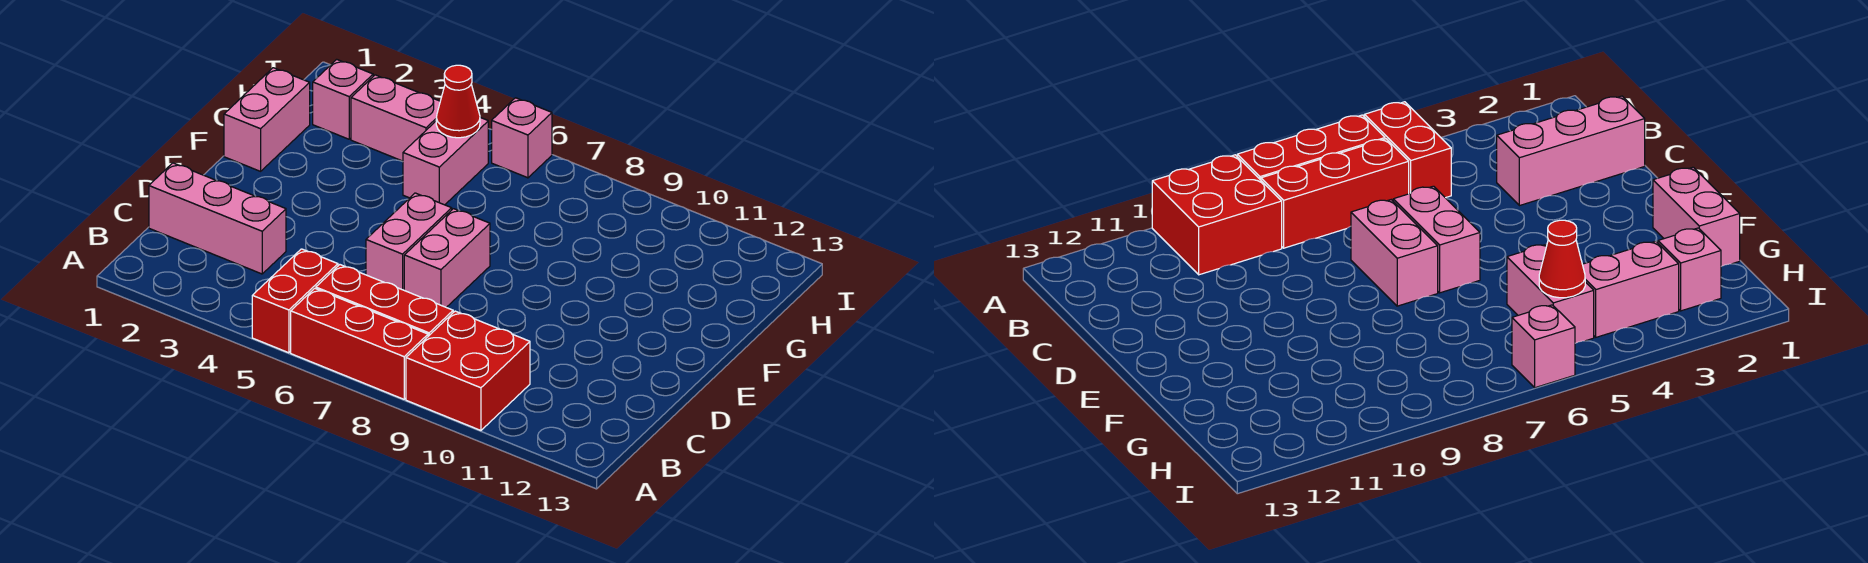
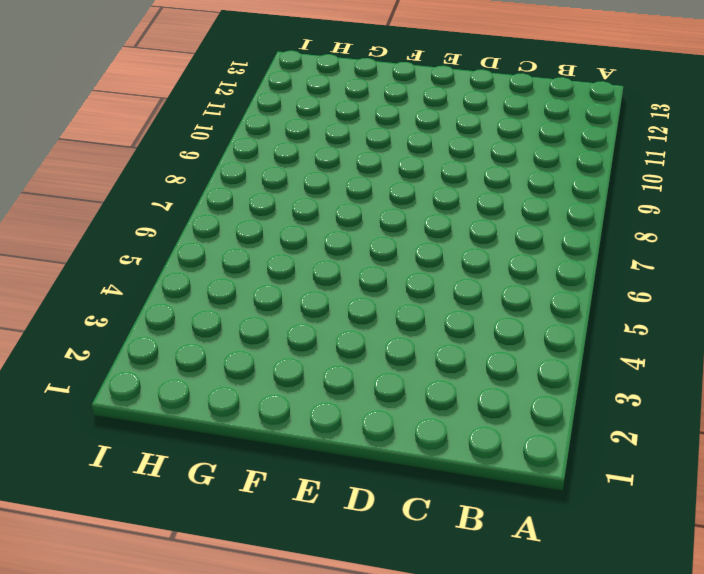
none -> red brick A5:B5 level 1
none -> red brick A6:A8 level 1
none -> red brick A9:B10 level 1

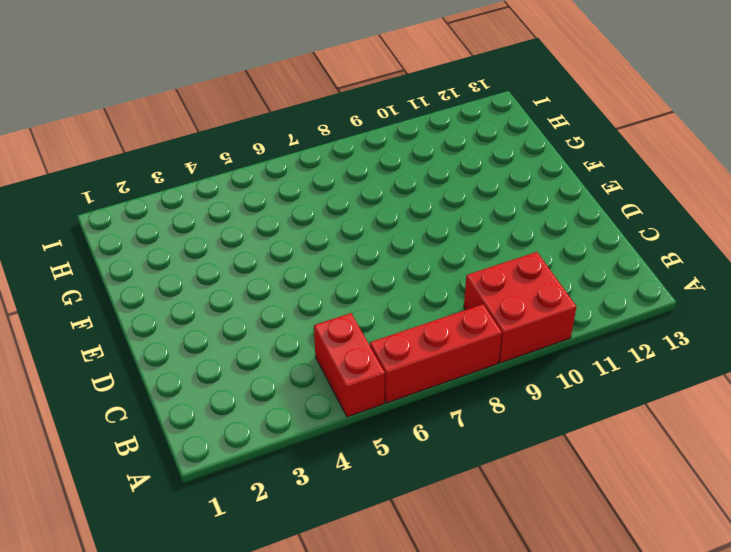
none -> red brick B6:B8 level 1
none -> pink brick C1:C3 level 1
none -> pink brick D6:E6 level 1

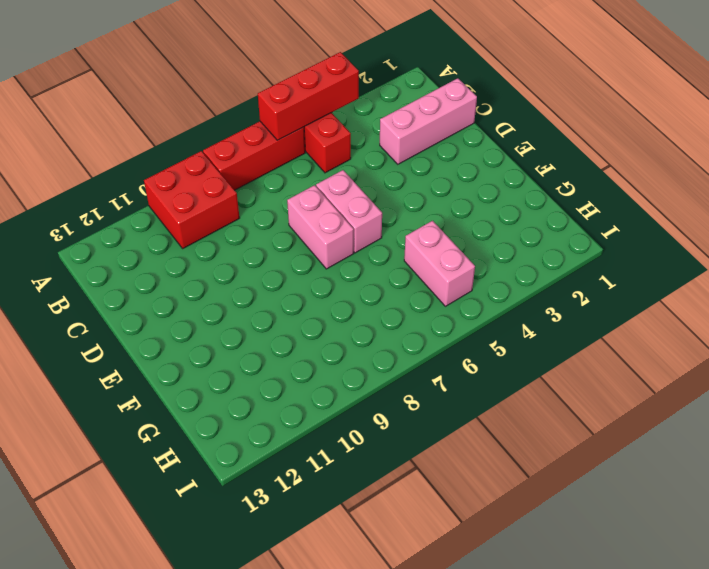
red brick A4:A6 level 2 -> red brick B6:B8 level 1
none -> pink brick F1:G1 level 1
none -> pink brick H2 level 1
none -> pink brick H3:H4 level 1

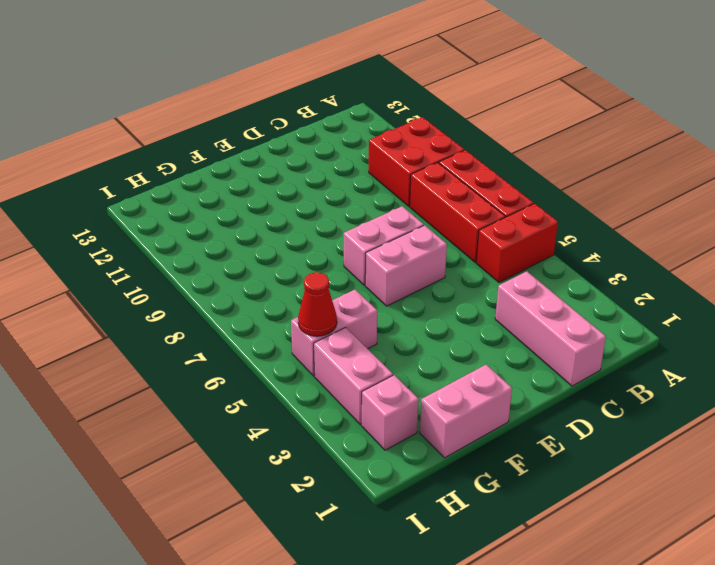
none -> pink brick I6 level 1

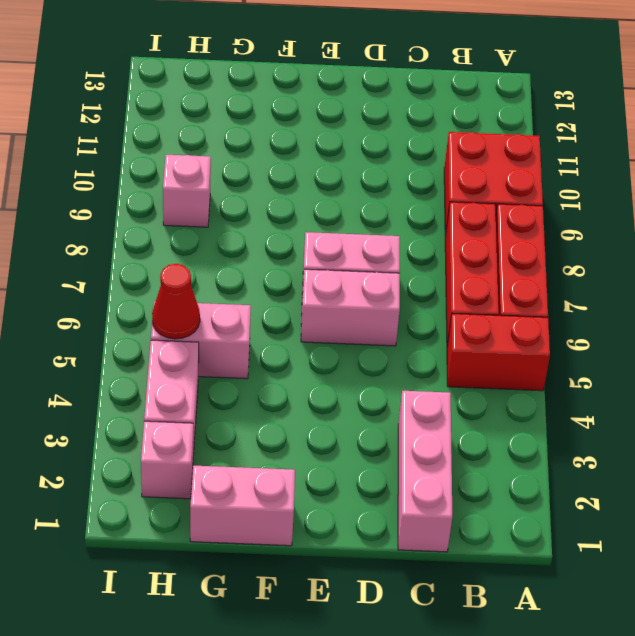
pink brick H9 level 1 -> pink brick I6 level 1

